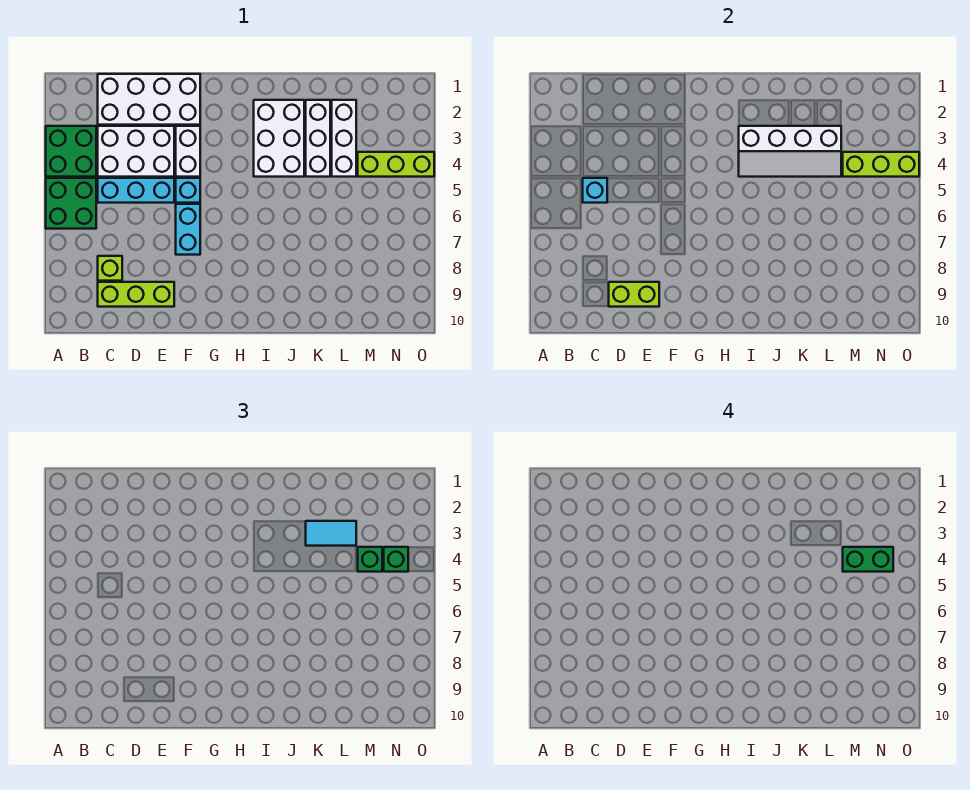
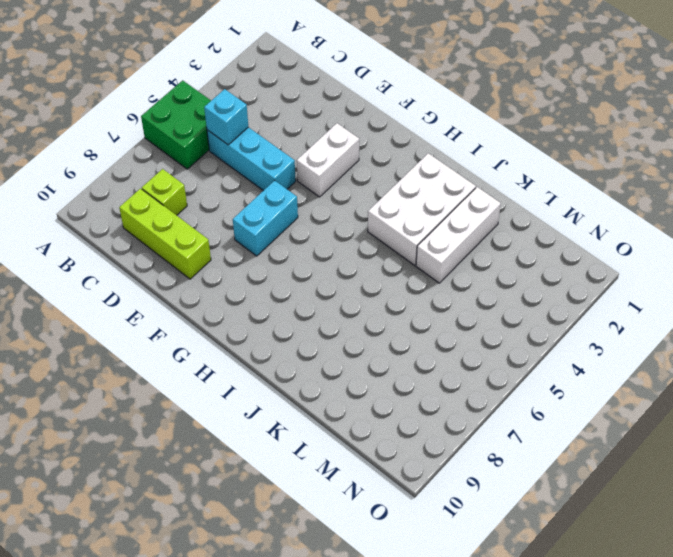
none -> green brick A3:B4 level 1
none -> white brick C1:F2 level 1
none -> white brick C3:E4 level 1

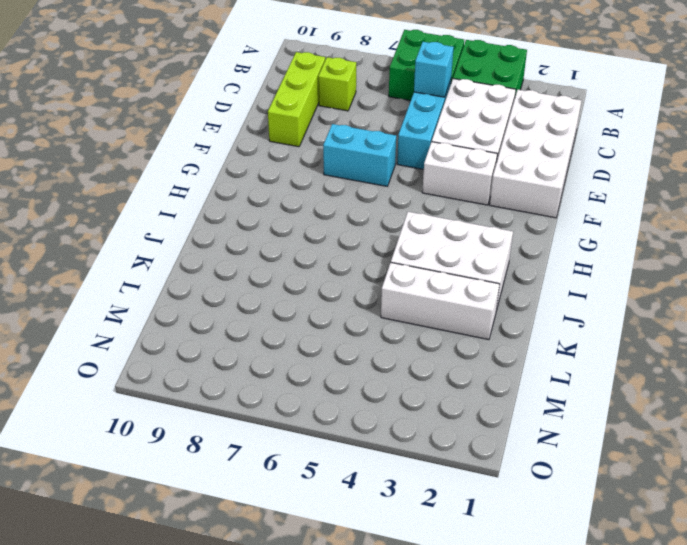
none -> cyan brick F5 level 1
none -> white brick L2:L4 level 1
none -> lime brick M4:O4 level 1

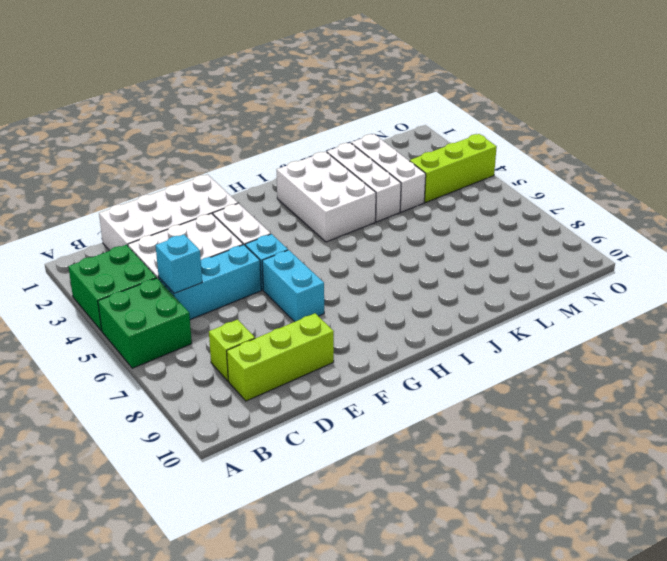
none -> lime brick D9:E9 level 2
none -> white slope I3:L4 level 2 top 3
none -> lime brick M4:O4 level 2

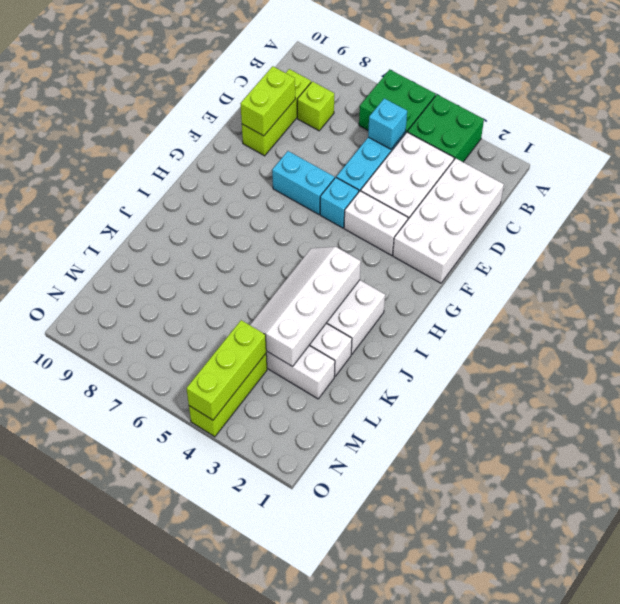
none -> cyan tile K3:L3 level 3
none -> green brick M4 level 3
none -> green brick N4 level 3

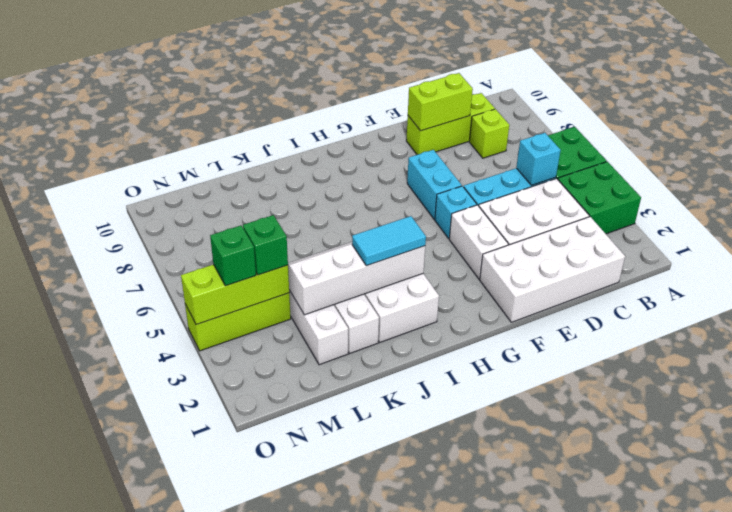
cyan tile I3:J3 level 3 -> cyan tile K3:L3 level 3
none -> green brick M4:N4 level 4

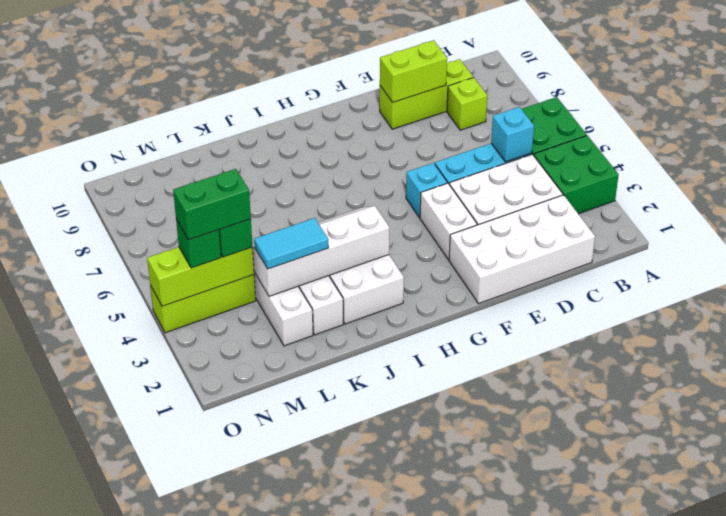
none -> cyan brick F6:F7 level 1

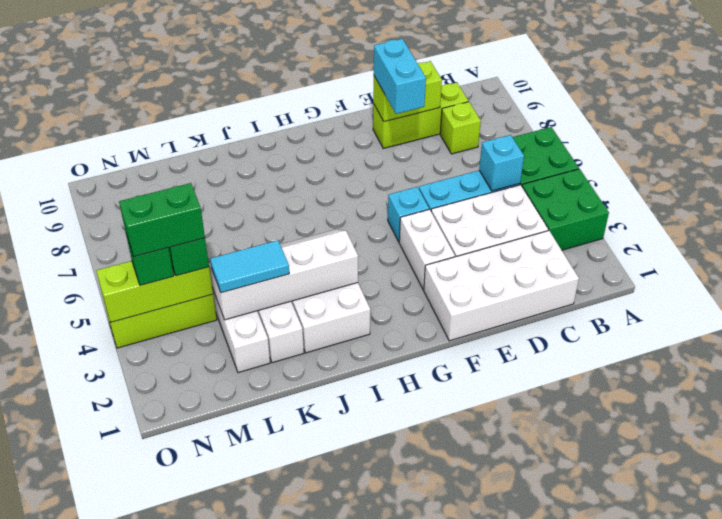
cyan brick E8:E9 level 3 -> cyan brick F6:F7 level 1

